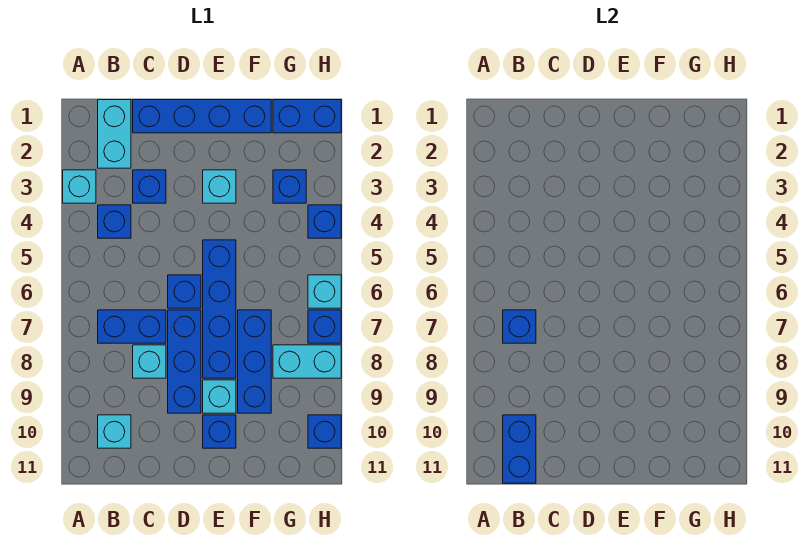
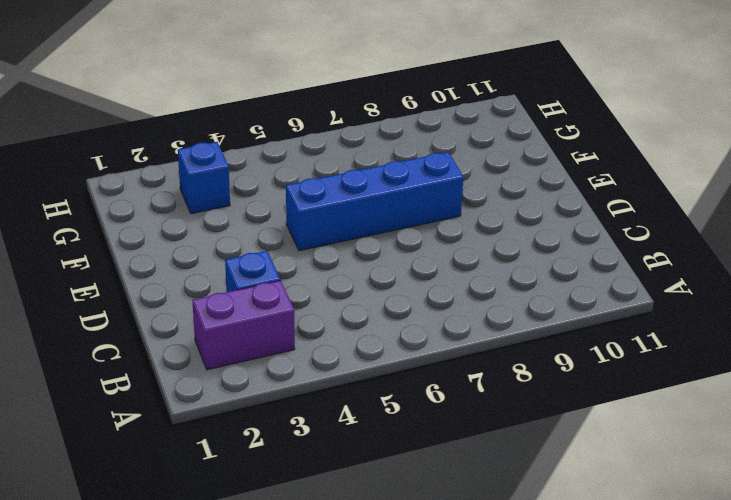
purple brick B2:B3 level 1 -> cyan brick B1:B2 level 1
none -> cyan brick A3 level 1
none -> blue brick B4 level 1
none -> blue brick B7:C7 level 1

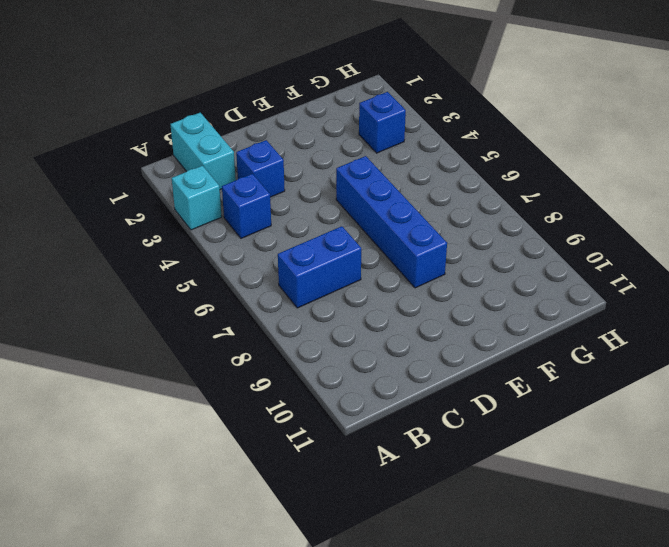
none -> cyan brick B10 level 1
none -> blue brick C1:F1 level 1
none -> cyan brick C8 level 1

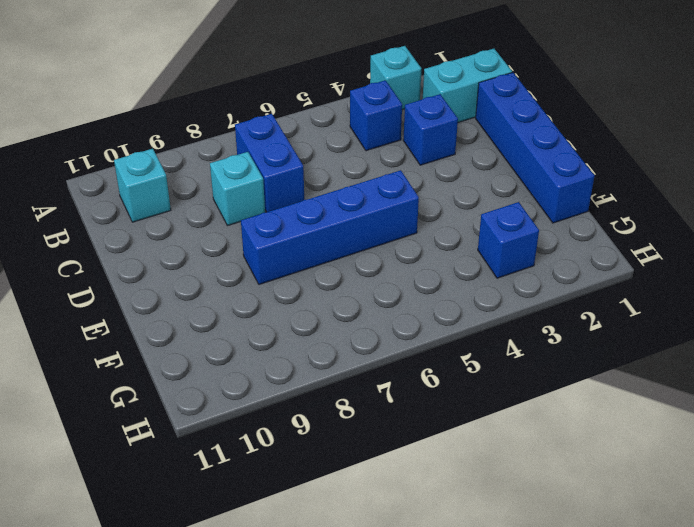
none -> blue brick D6 level 1
none -> blue brick D7:D9 level 1
none -> cyan brick E3 level 1

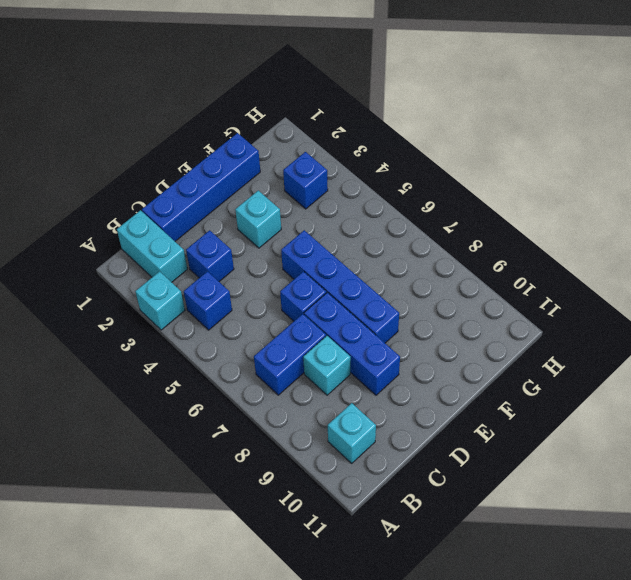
none -> cyan brick E9 level 1
none -> blue brick E10 level 1
none -> blue brick F7:F9 level 1

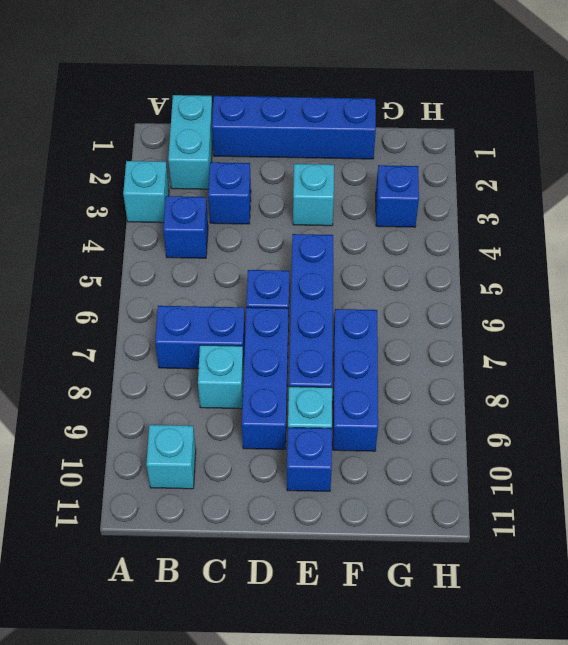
none -> blue brick G1:H1 level 1
none -> cyan brick G8:H8 level 1
none -> blue brick H4 level 1

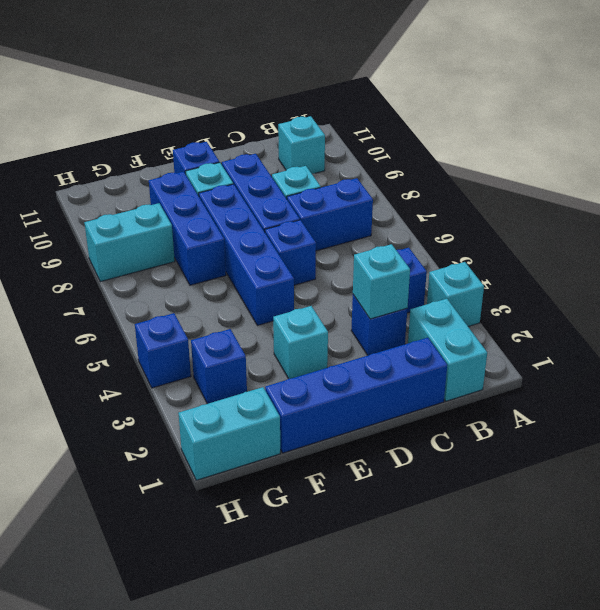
cyan brick C3 level 2 -> cyan brick H6 level 1
cyan brick G1:H1 level 1 -> blue brick G1:H1 level 1
none -> blue brick H7 level 1
none -> blue brick H10 level 1
none -> blue brick B7 level 2

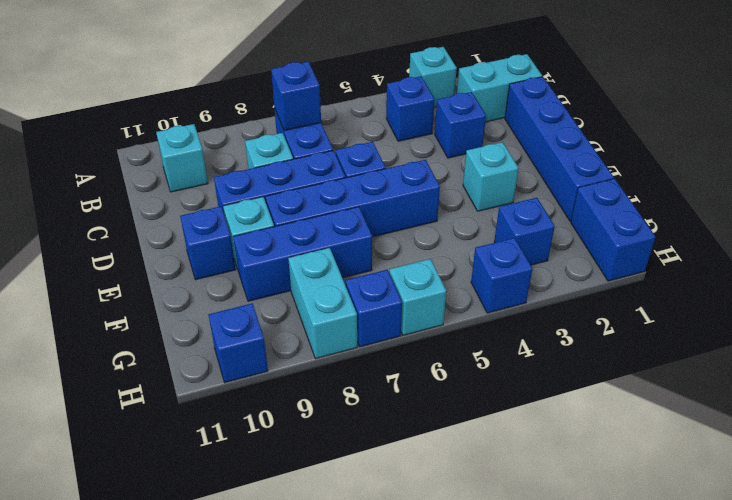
none -> blue brick B10:B11 level 2

